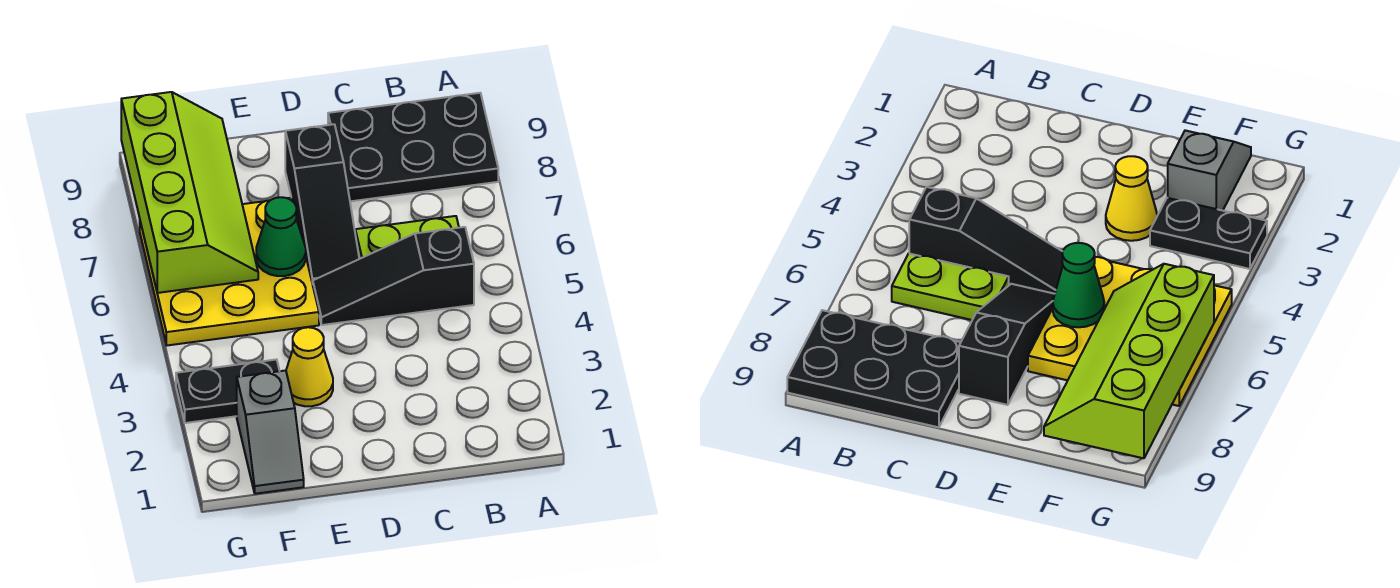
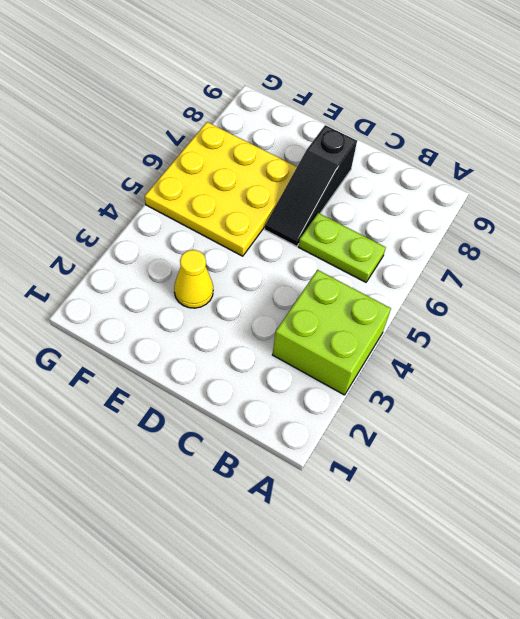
lime brick A3:B4 level 1 -> none
none -> black plate A8:C9 level 1
none -> black slope B5:D5 level 1 top B

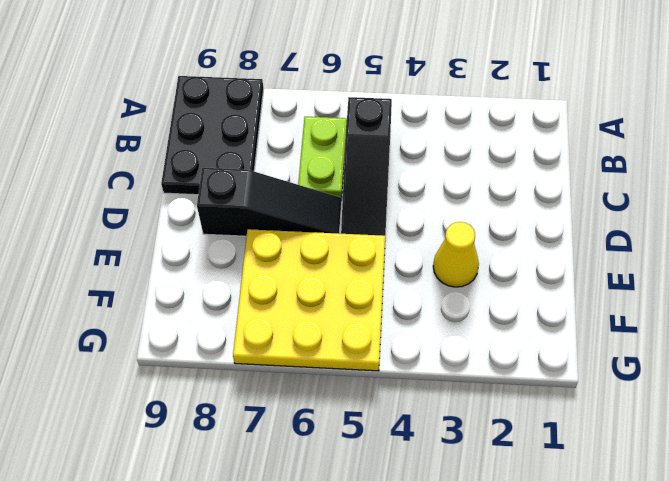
none -> grey slope F1:F2 level 1 top 2
none -> black plate F3:G3 level 1

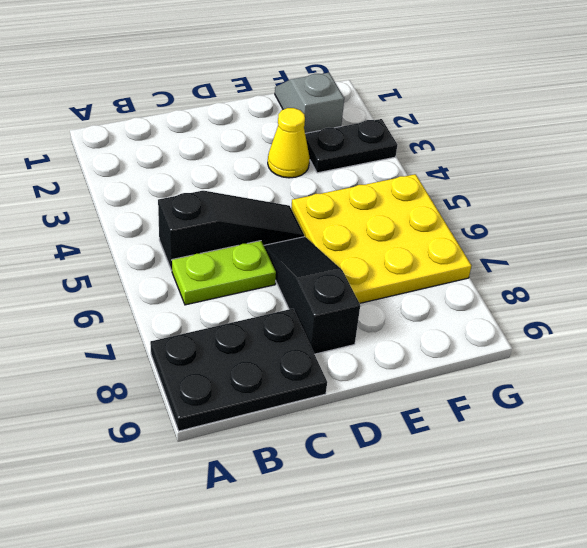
none -> green cone E6 level 2
none -> lime slope F6:G9 level 2 top G

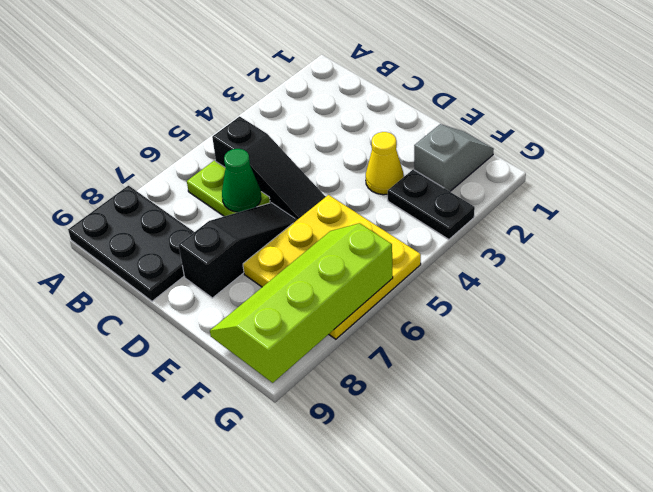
green cone C6 level 2 -> green cone E6 level 2

